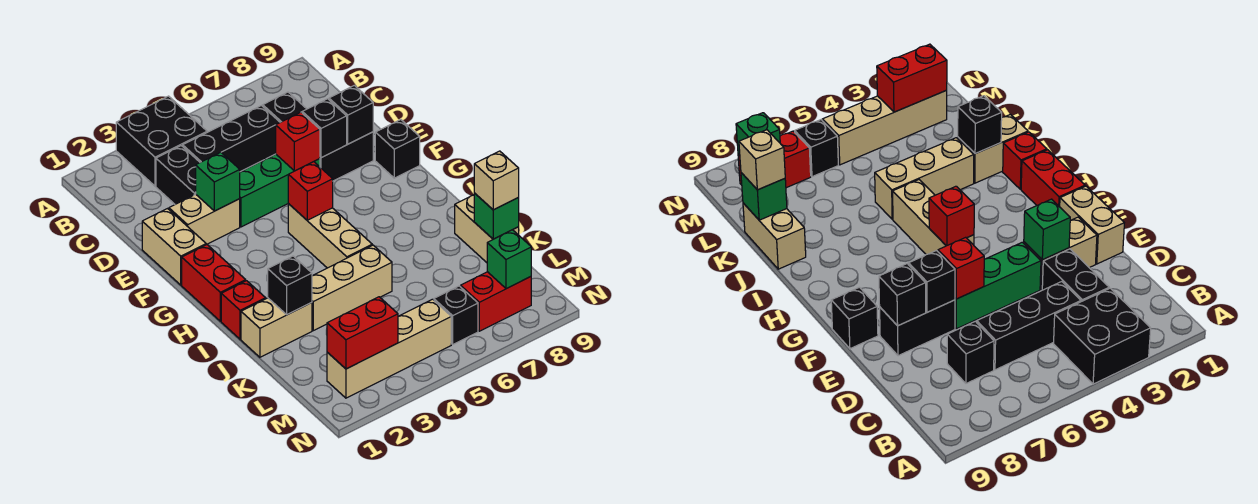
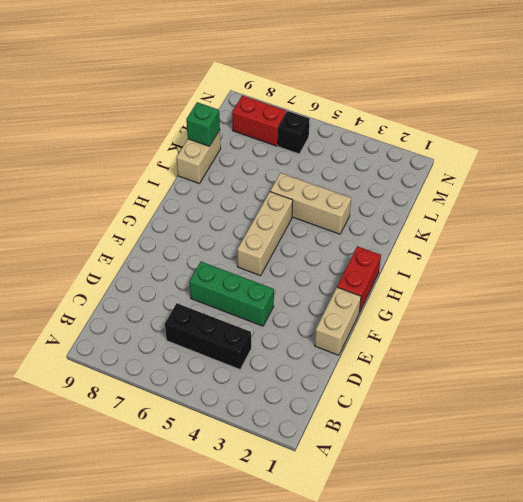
none -> black brick A3:B4 level 1
none -> black brick C3:D3 level 1
none -> black brick C7 level 1

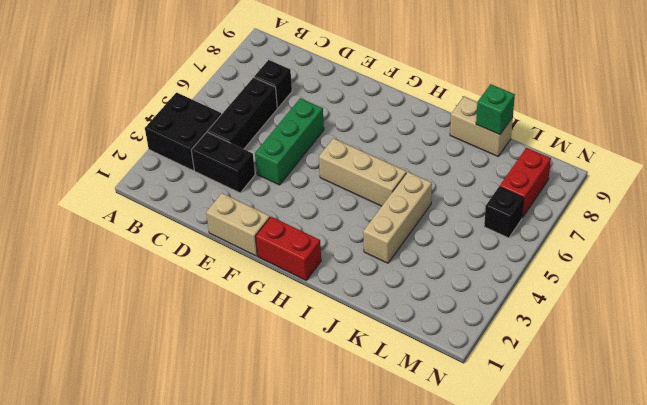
none -> tan brick E2:E3 level 1
none -> black brick E7:E8 level 1
none -> black brick F9 level 1

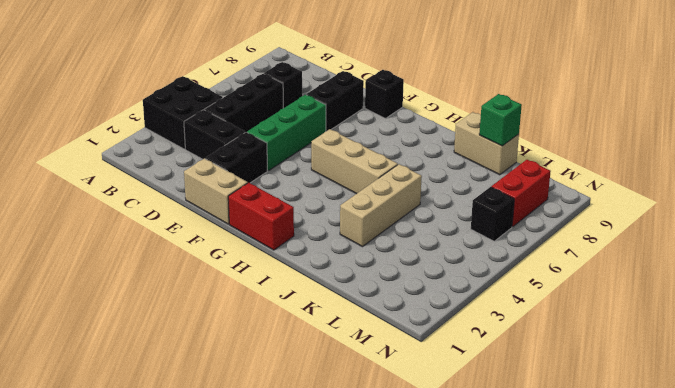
black brick E2:E3 level 1 -> tan brick E2:E3 level 1
none -> red brick I1 level 1
none -> tan brick J1:J2 level 1
none -> tan brick M2:M5 level 1

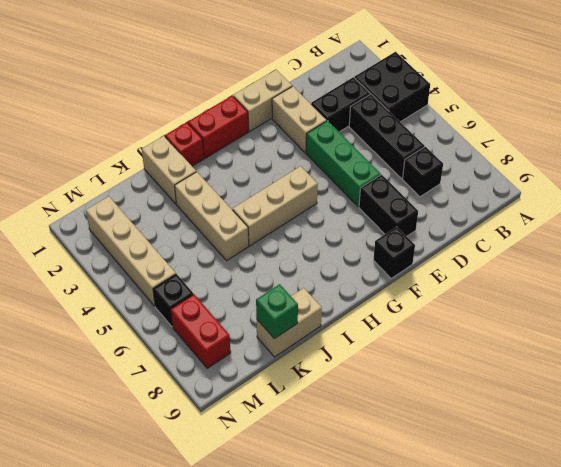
none -> green brick E3 level 2
none -> red brick E6 level 2
none -> black brick E7 level 2

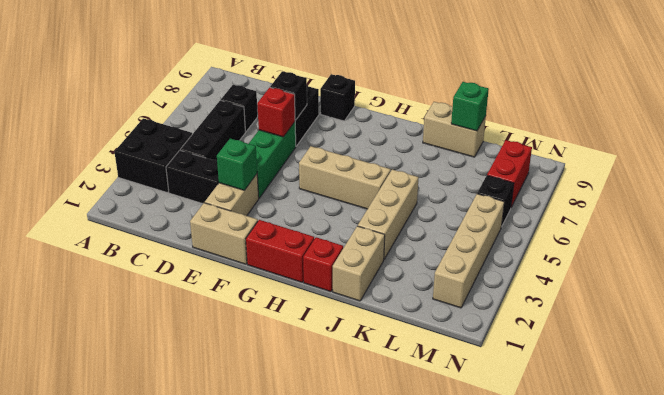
none -> black brick E8 level 2
none -> red brick G5 level 2
none -> black brick J2 level 2

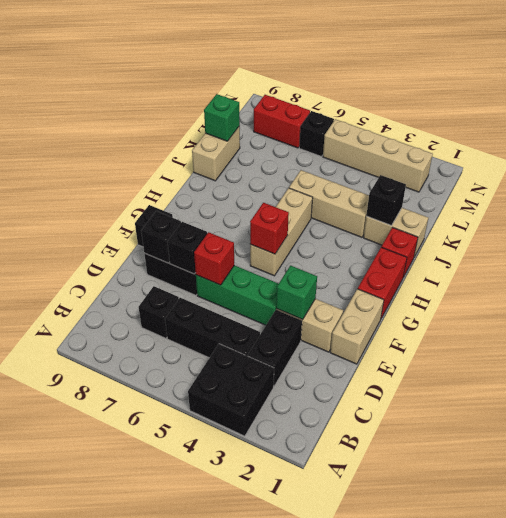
none -> red brick M2:M3 level 2
none -> green brick M8 level 2
none -> tan brick K9 level 3

